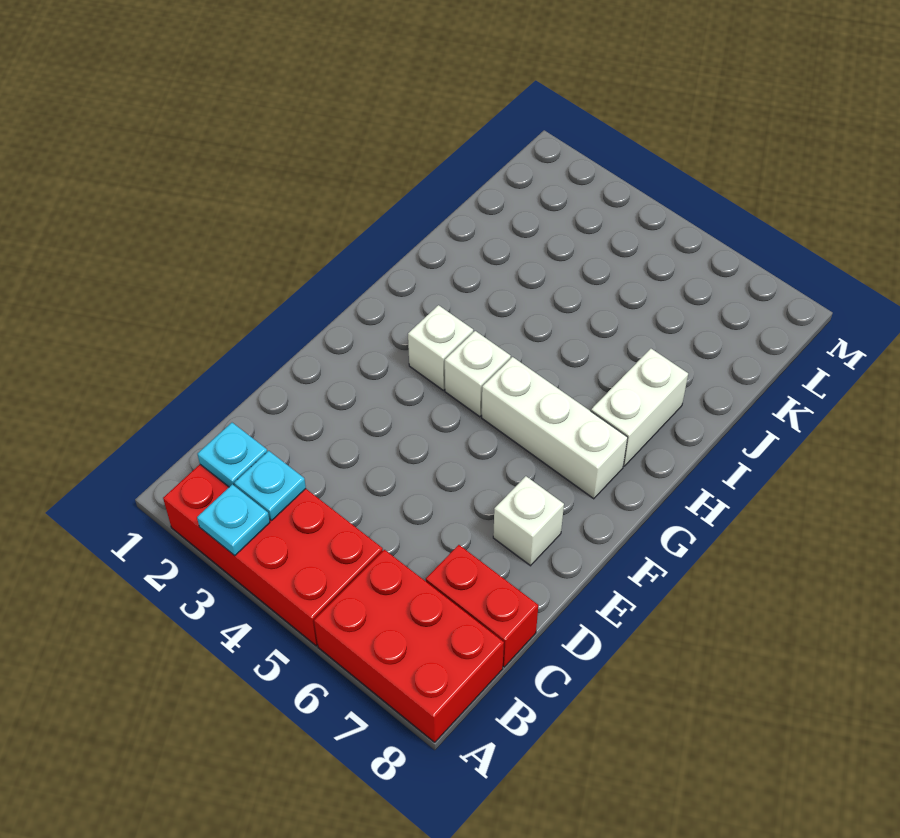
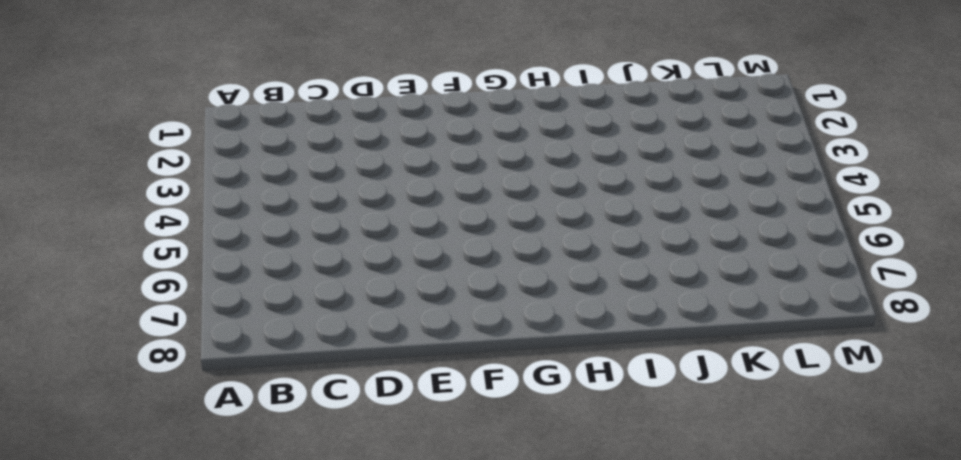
none -> red brick A2:B5 level 1
none -> red brick A6:B8 level 1

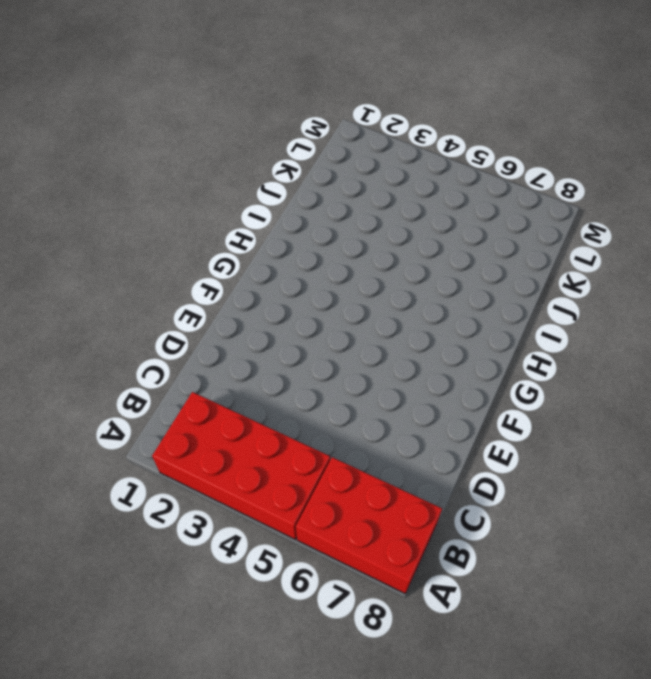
none -> red brick C7:C8 level 1
none -> white brick E7 level 1

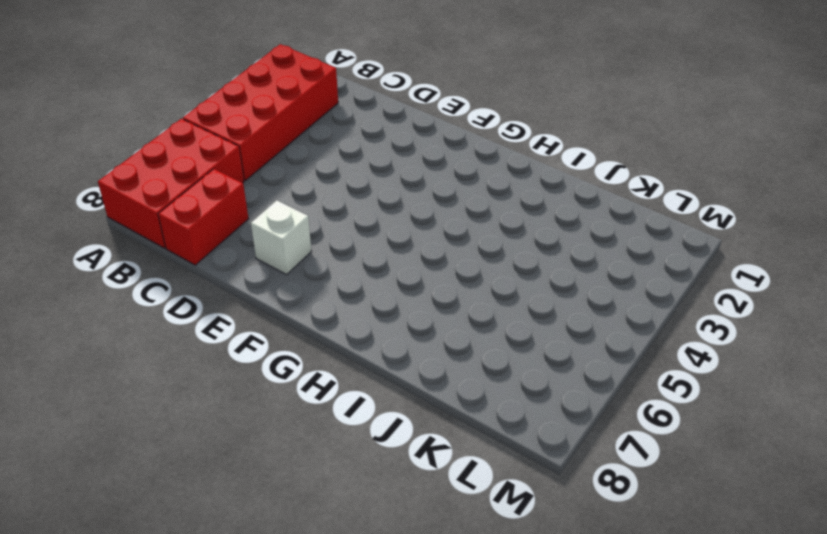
none -> white brick G3 level 1
none -> white brick G4 level 1

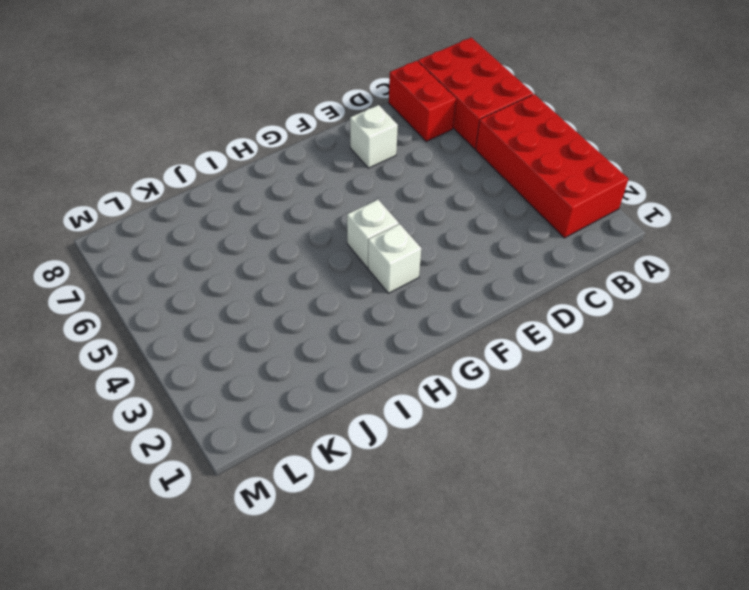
none -> white brick G5:G7 level 1
none -> white brick H7:I7 level 1

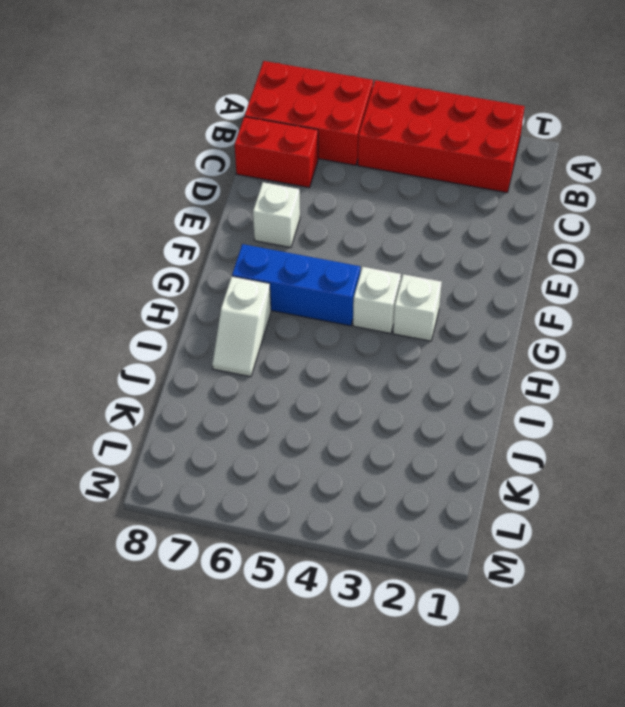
blue brick G5:G7 level 1 -> white brick G5:G7 level 1
white slope H7:I7 level 1 top H -> white brick H7:I7 level 1
none -> cyan plate A3 level 2
none -> cyan plate B2 level 2

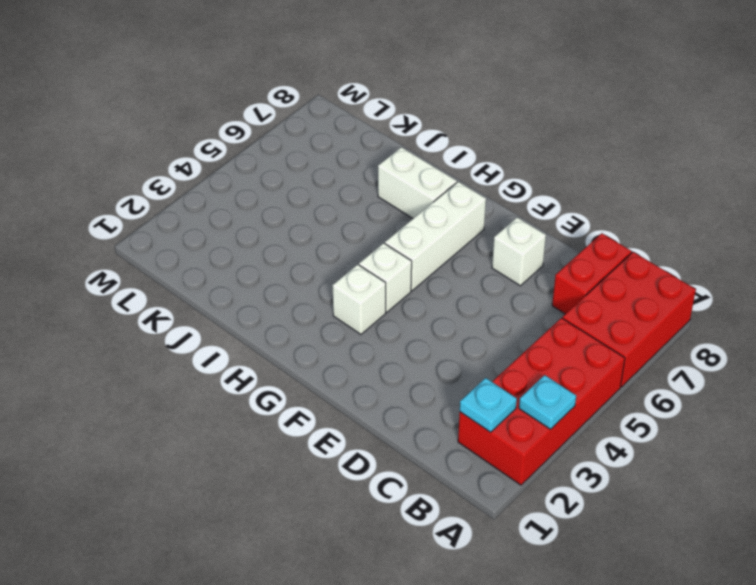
none -> cyan plate B3 level 2

